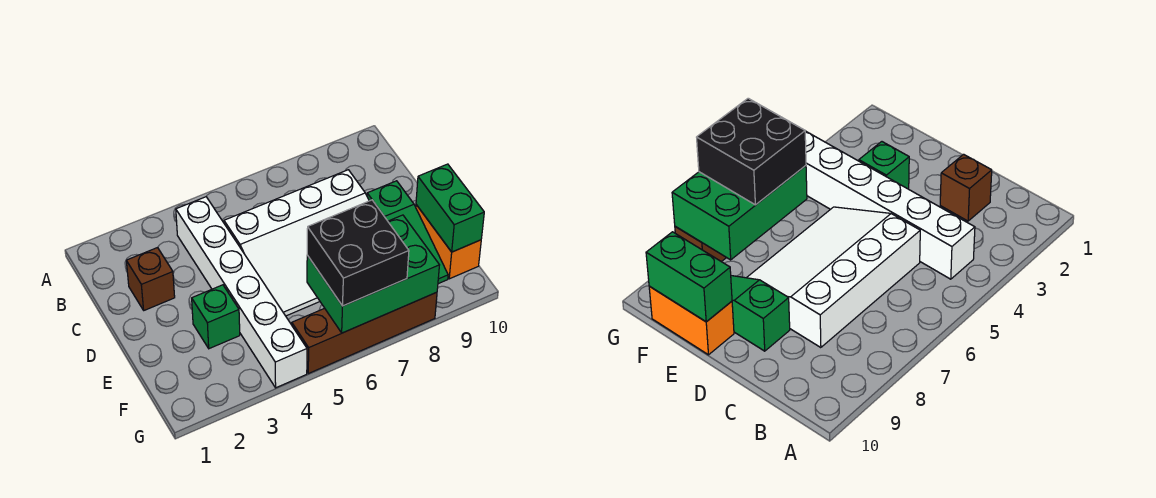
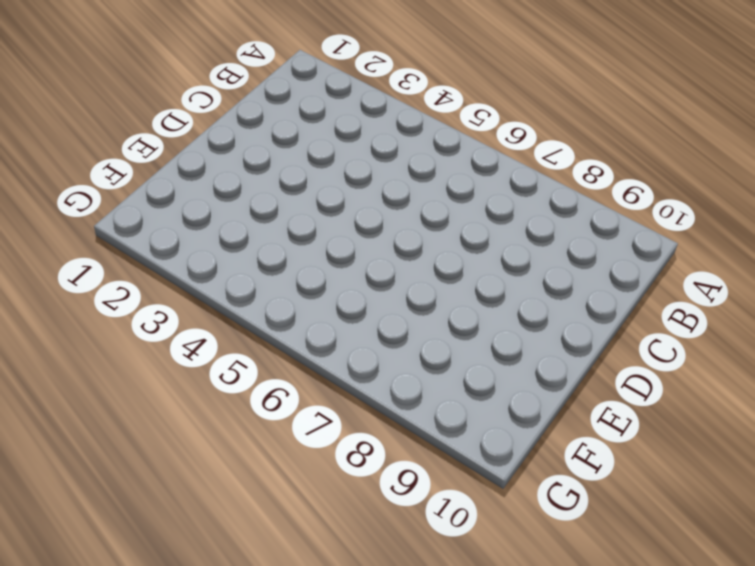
none -> white brick B4:G4 level 1
none -> brown brick C2 level 1

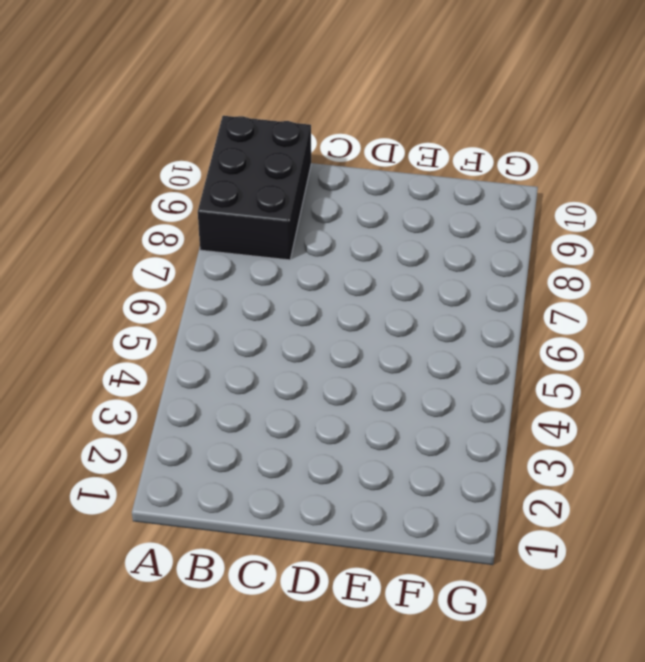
black brick A8:B10 level 1 -> none
none -> white brick B4:G4 level 1
none -> brown brick C2 level 1

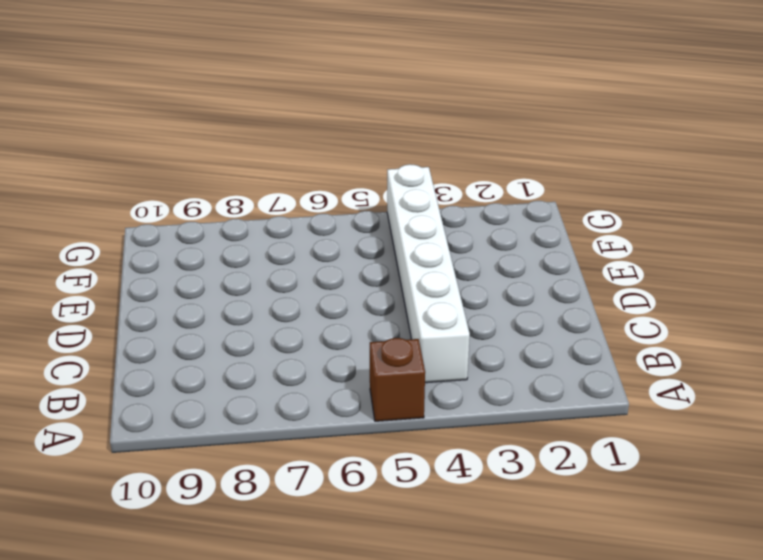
brown brick A5 level 1 -> brown brick C2 level 1
none -> white slope C5:E8 level 1 top C
none -> green slope D9:F9 level 1 top D

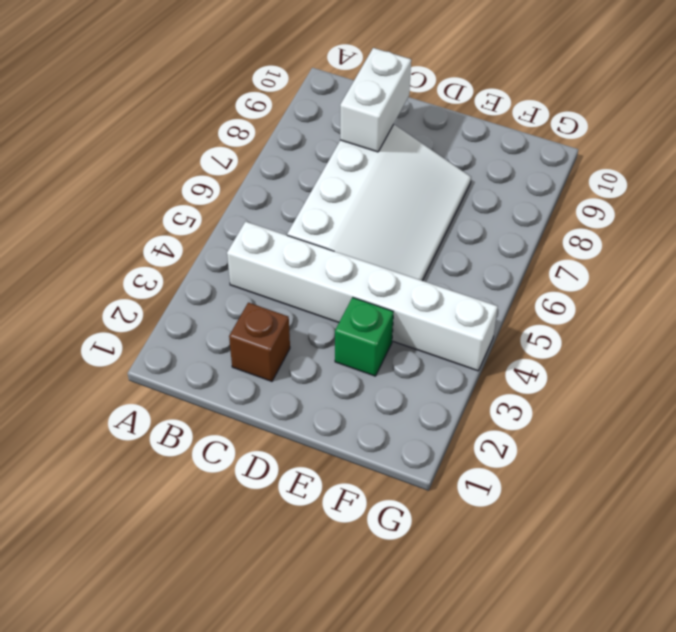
white brick C8:C9 level 2 -> none
none -> green slope D9:F9 level 1 top D
none -> orange brick E10:F10 level 1

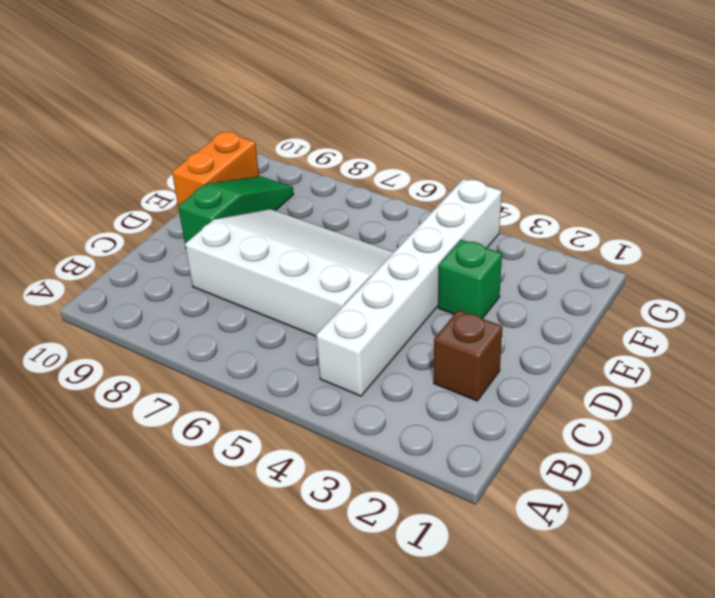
none -> brown brick G5:G8 level 1
none -> green brick E10:F10 level 2

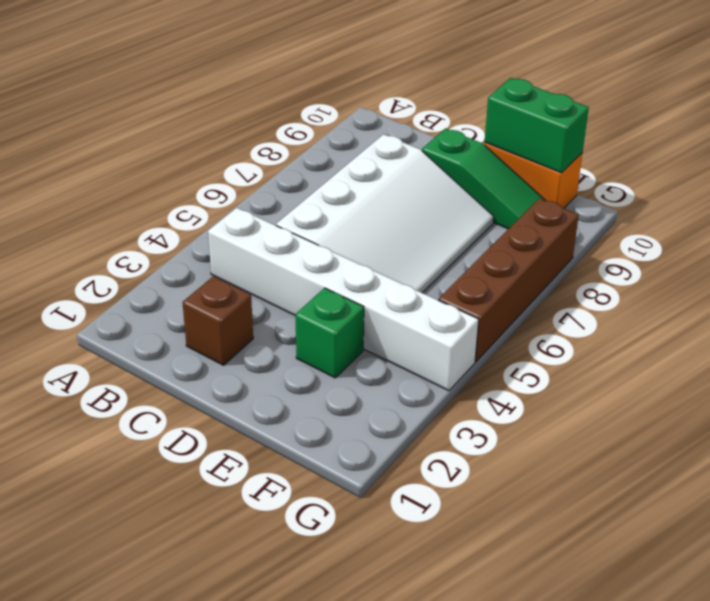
none -> green brick F6:G8 level 2
none -> black brick F6:G7 level 3

